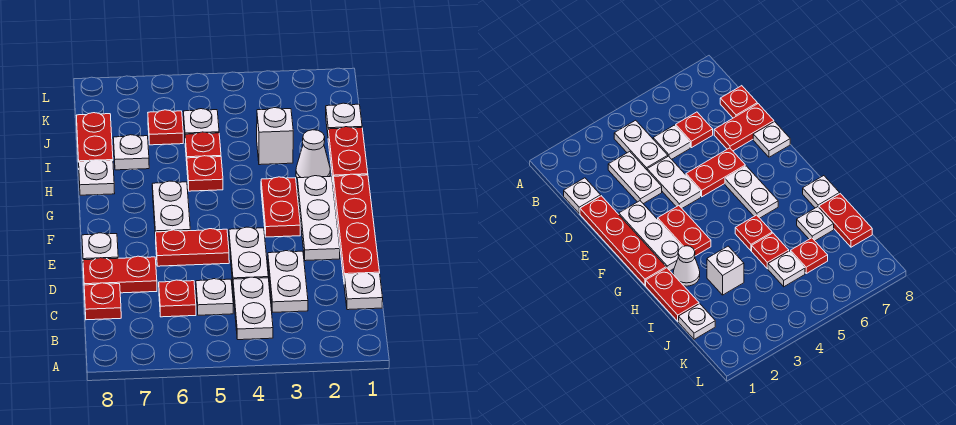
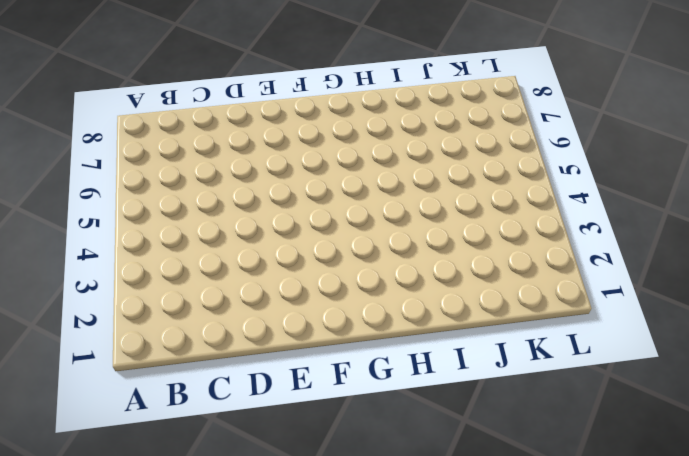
none -> white plate B4:C4 level 1
none -> white plate C1 level 1
none -> white plate C3:D3 level 1

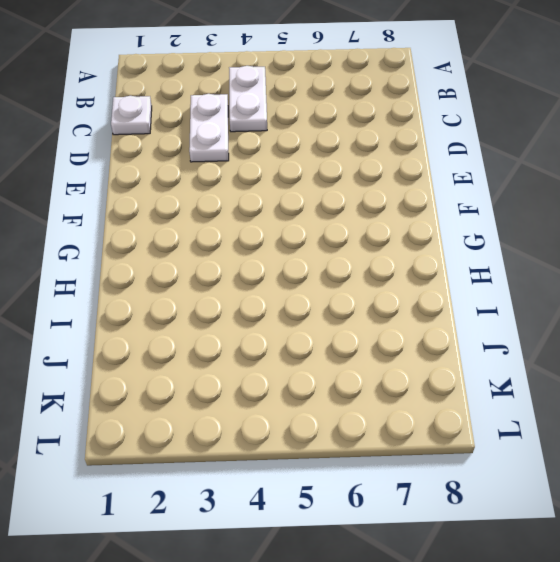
none -> white plate C5 level 1
none -> red plate C6 level 1
none -> red plate C8 level 1

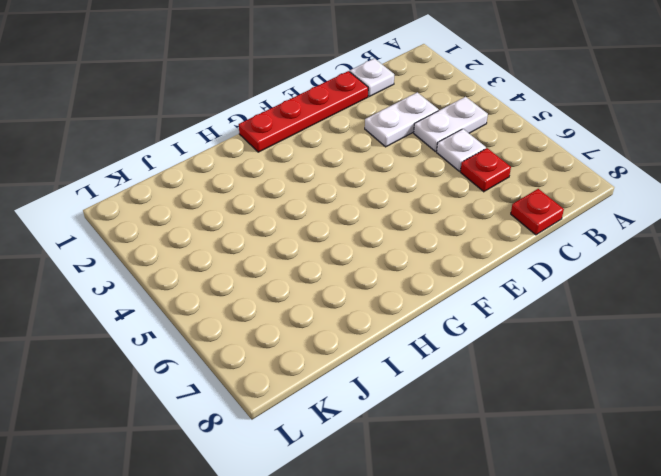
none -> white plate D4:E4 level 1
none -> red plate D7:D8 level 1
none -> white plate E2:G2 level 1

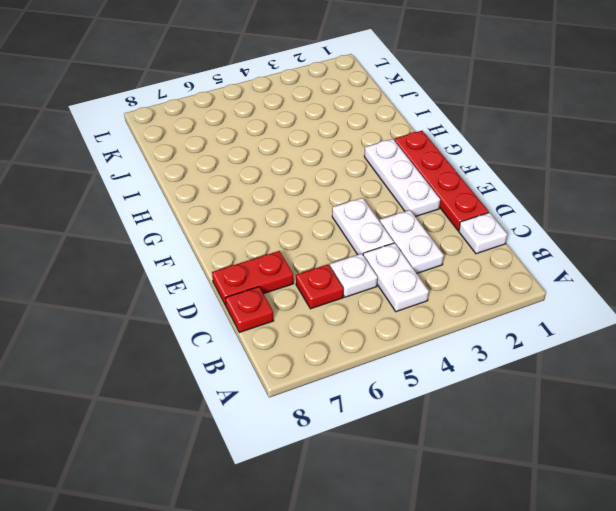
none -> red plate E5:E6 level 1
none -> white plate E8 level 1
none -> red plate F3:G3 level 1

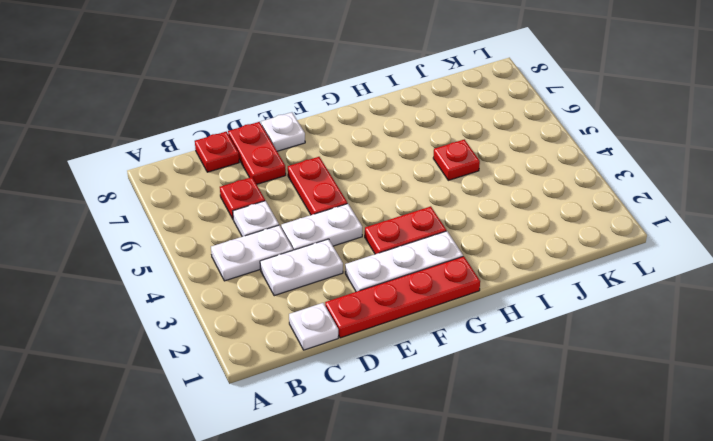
none -> white plate F6:G6 level 1
none -> red plate H1:I1 level 1
none -> white cone H2 level 1

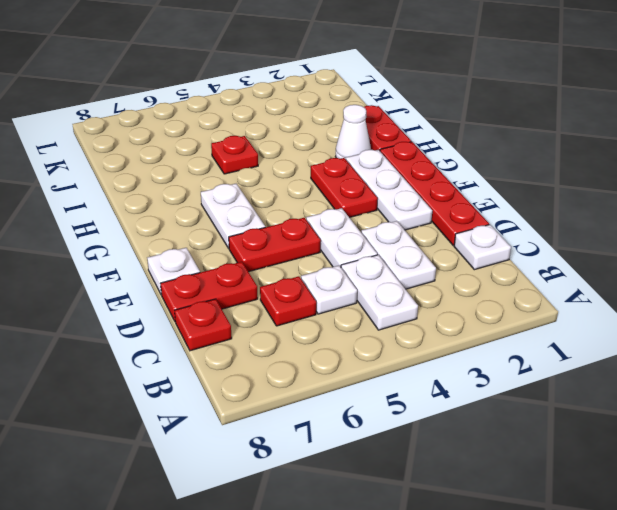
none -> red plate H5 level 1
none -> white plate H8 level 1
none -> white brick I3 level 1

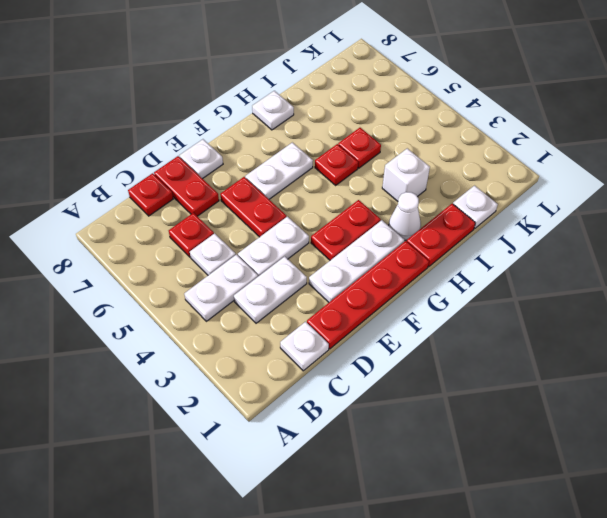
none -> white plate I7 level 1
none -> red plate I8:J8 level 1
none -> white plate J5 level 1

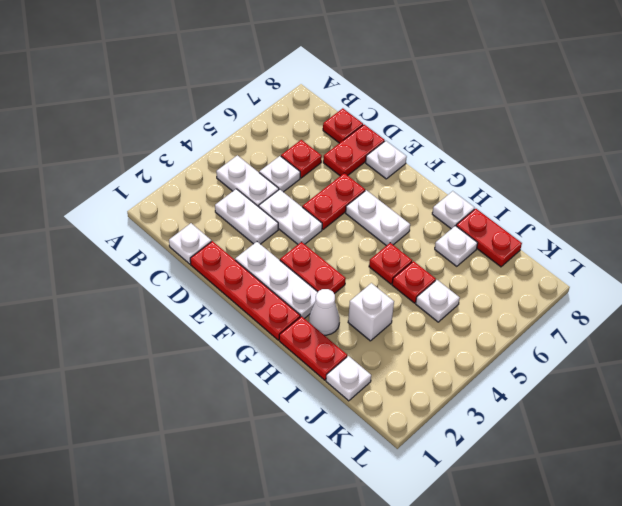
none -> red plate J6 level 1

